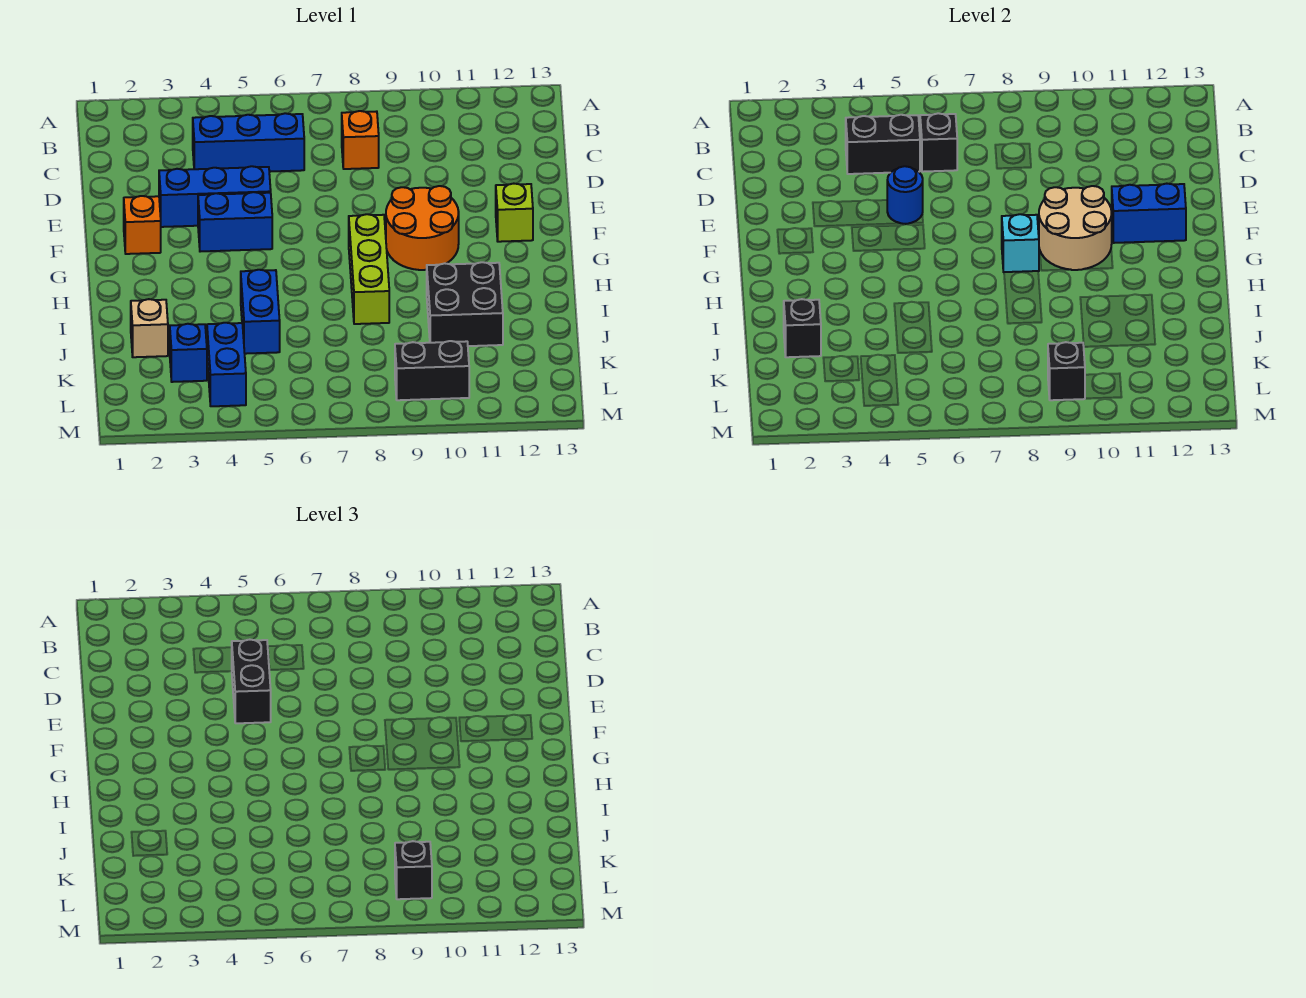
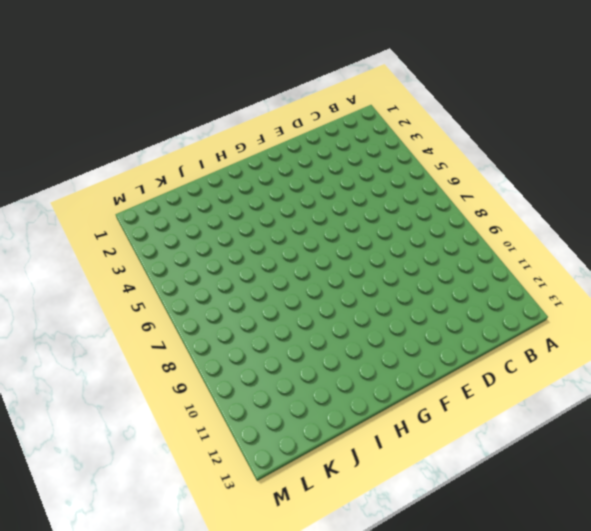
none -> blue brick C4:C6 level 1
none -> orange brick C8 level 1
none -> blue brick E3:E5 level 1

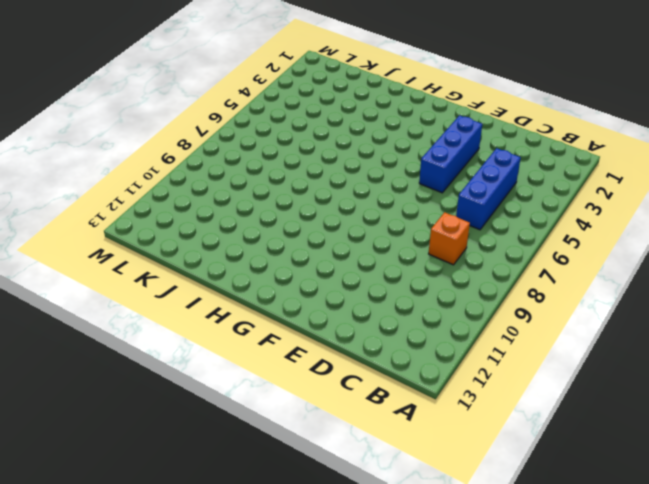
none -> orange brick F2 level 1
none -> blue brick F4:F5 level 1
none -> orange round brick F9:G10 level 1

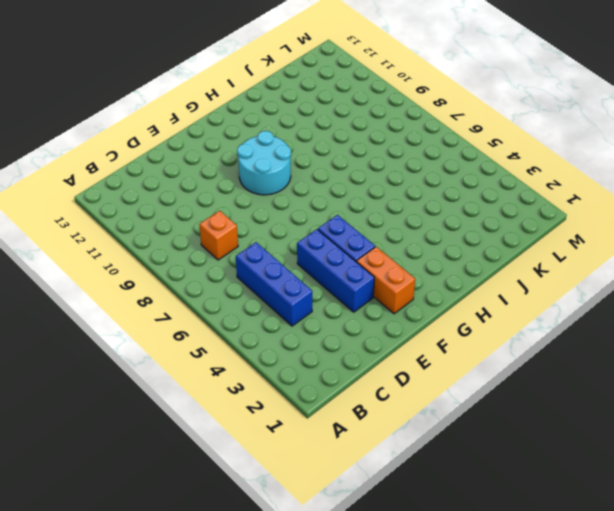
orange brick F2:F3 level 1 -> orange brick F2 level 1
cyan round brick F9:G10 level 1 -> orange round brick F9:G10 level 1
none -> lime brick F12 level 1
none -> lime brick G8:I8 level 1
none -> blue brick I5:J5 level 1

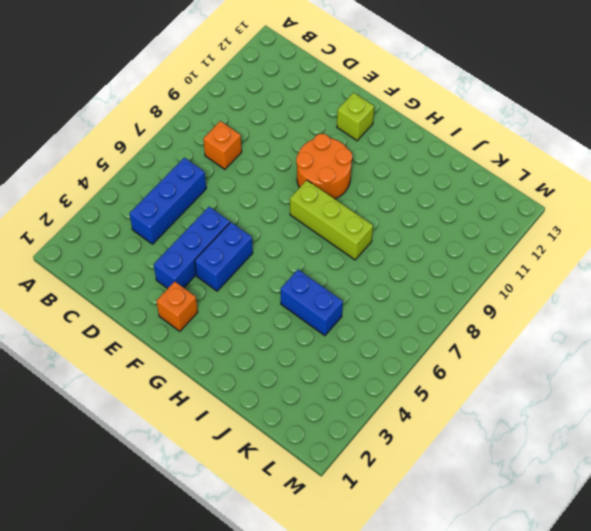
none -> black brick I10:J11 level 1
none -> tan brick J2 level 1
none -> blue brick K3 level 1

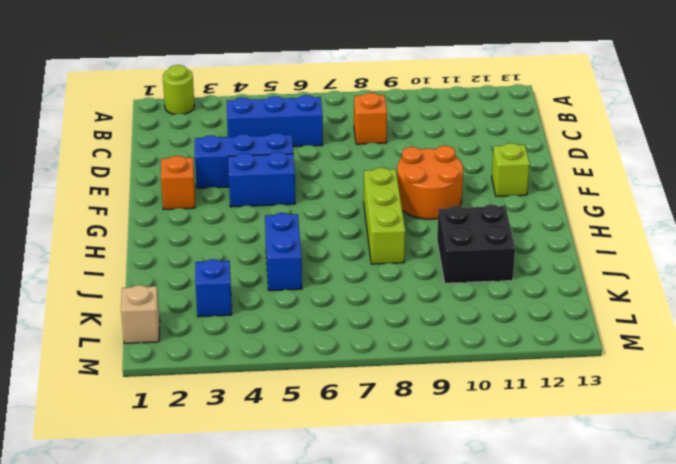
lime round brick A2 level 1 -> none
tan brick L1 level 1 -> tan brick J2 level 1
none -> blue brick K4:L4 level 1
none -> black brick L9:L10 level 1
none -> black brick C4:C5 level 2

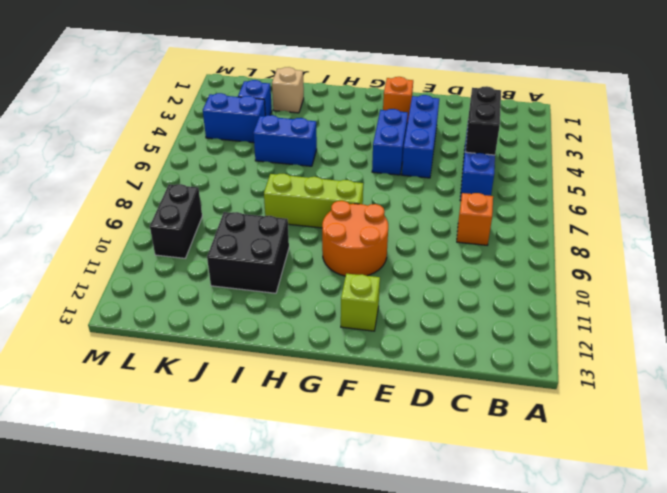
none -> black brick C6 level 2
none -> blue round brick E5 level 2
none -> tan round brick F9:G10 level 2

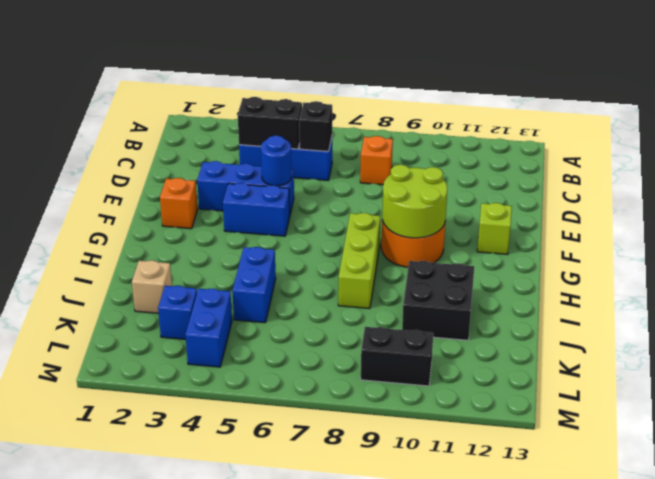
lime round brick F9:G10 level 2 -> tan round brick F9:G10 level 2
none -> blue brick F11:F12 level 2
none -> cyan brick G8 level 2
none -> black brick J2 level 2

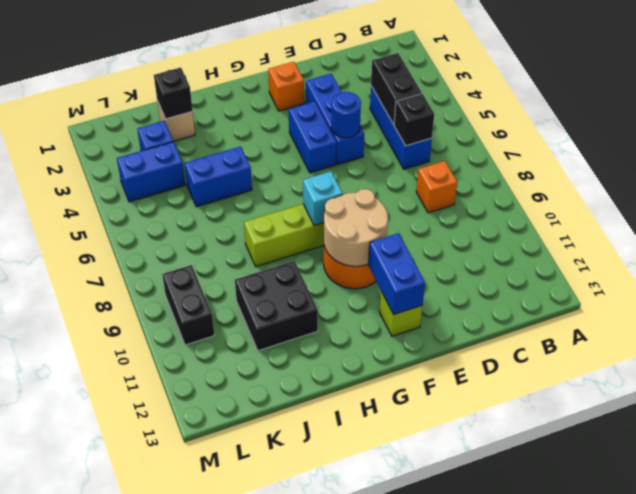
none -> black brick L9 level 2
none -> black brick D5:E5 level 3
none -> black brick L9 level 3

